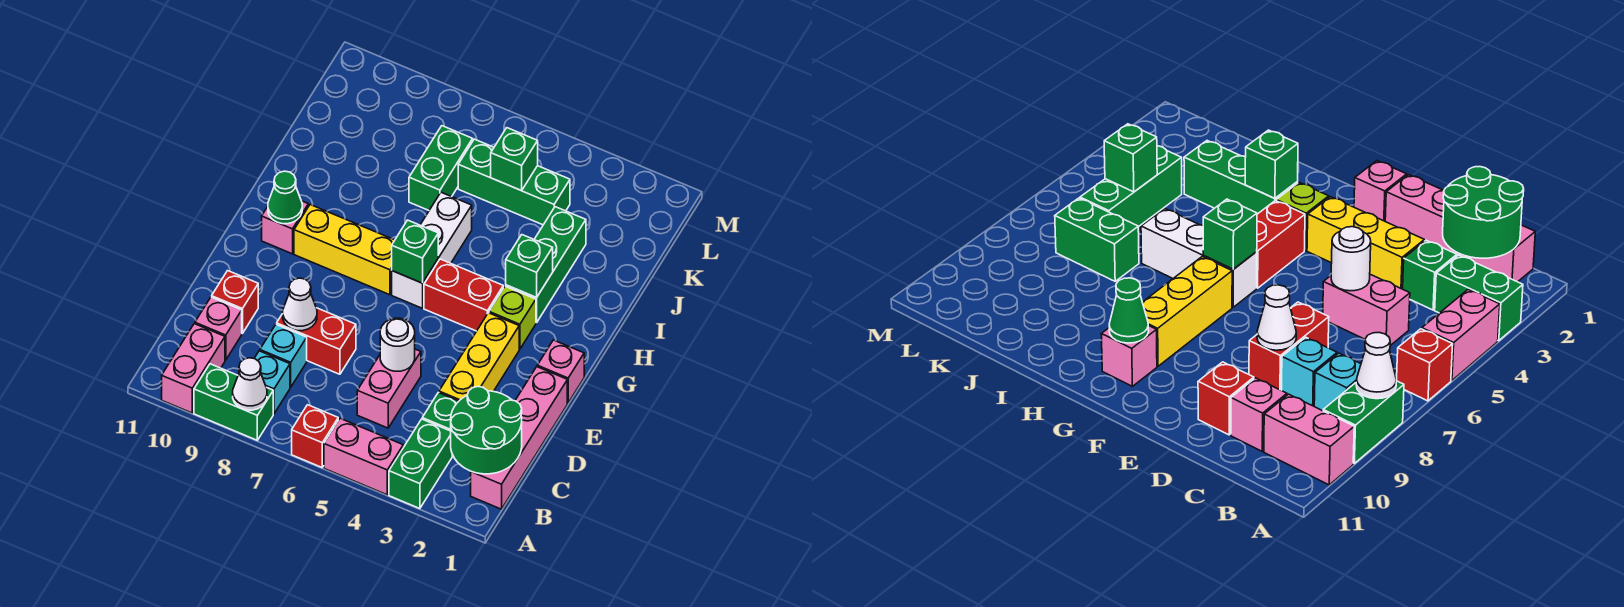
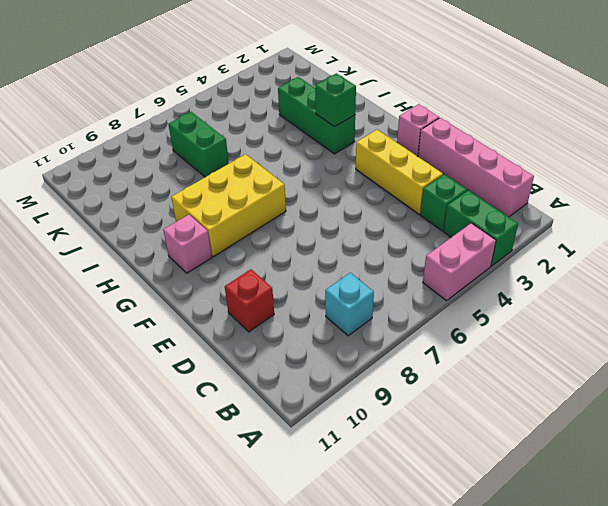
yellow brick G7:H9 level 1 -> yellow brick G7:G9 level 1
none -> red brick A6 level 1
none -> green brick A8:A9 level 1
none -> pink brick A10:B10 level 1
none -> pink brick C5:D5 level 1

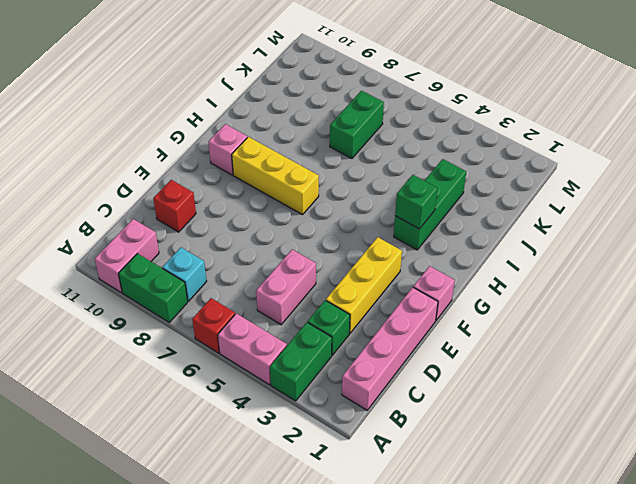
none -> cyan brick C8 level 1
none -> pink brick C10 level 1
none -> red brick D7:D8 level 1
none -> lime brick G3 level 1

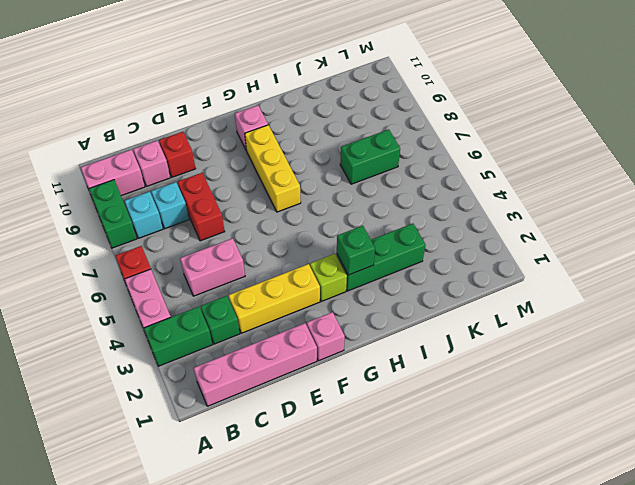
none -> red brick G4:G5 level 1
none -> white brick G6:I6 level 1
none -> green brick K4:K6 level 1
none -> white cone A8 level 2

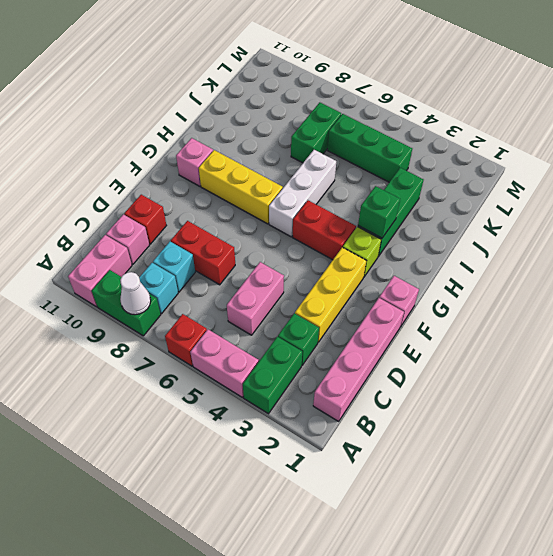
none -> green round brick B1:C2 level 2
none -> white round brick D5 level 2
none -> white cone D8 level 2
none -> green brick G6 level 2

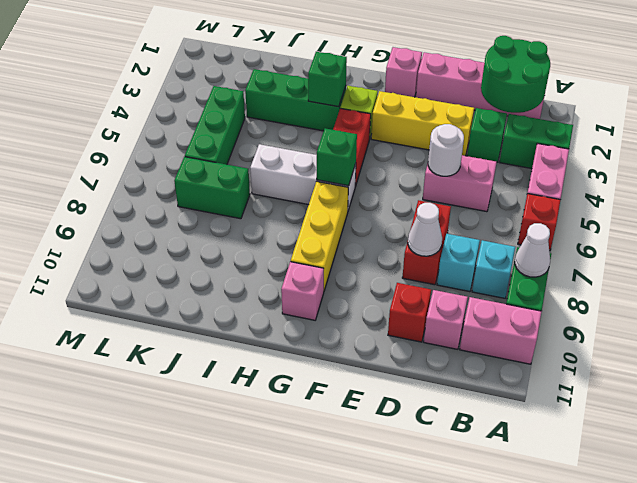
none -> green cone G10 level 2
none -> green brick K5 level 2

